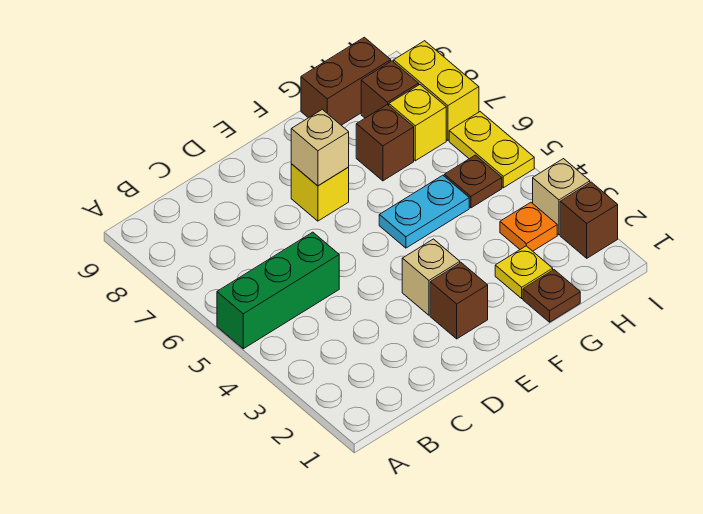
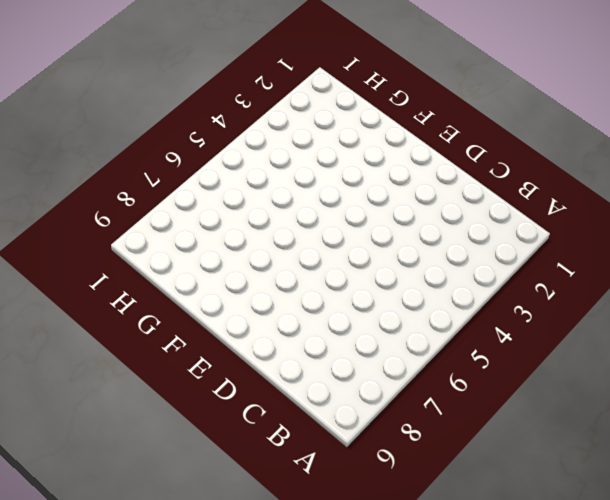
none -> green brick A5:C5 level 1
none -> brown brick E2 level 1
none -> tan brick E3 level 1

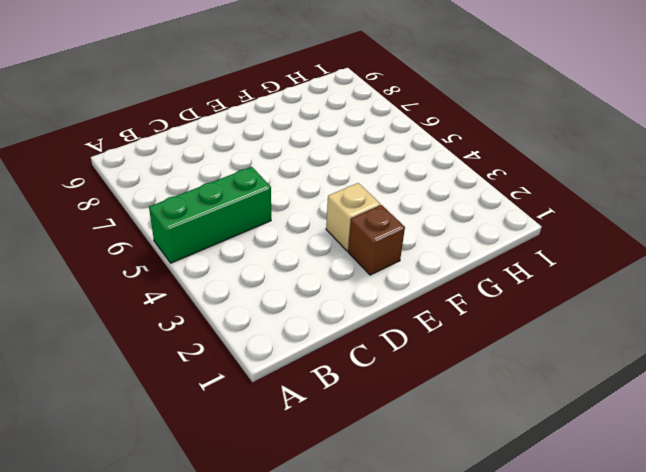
none -> yellow brick E7 level 1
none -> cyan plate F5:G5 level 1
none -> brown plate G1 level 1

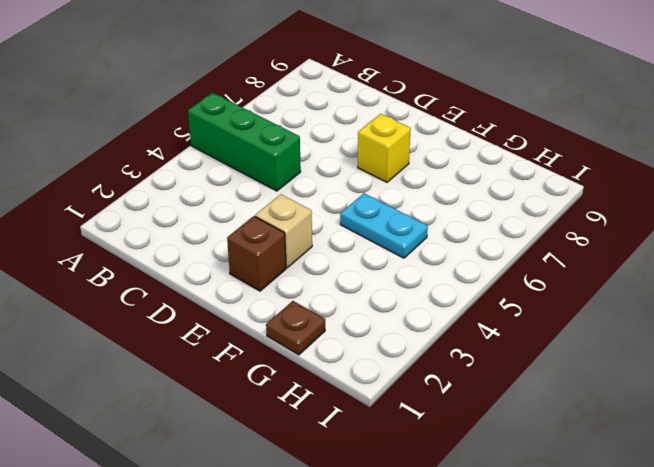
none -> yellow plate G2 level 1
none -> brown brick G7 level 1
none -> brown brick G9:H9 level 1

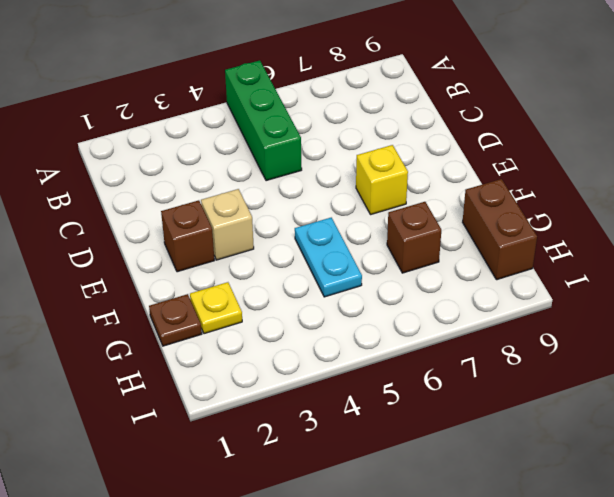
none -> orange plate H3 level 1
none -> brown plate H5 level 1
none -> yellow brick H7 level 1

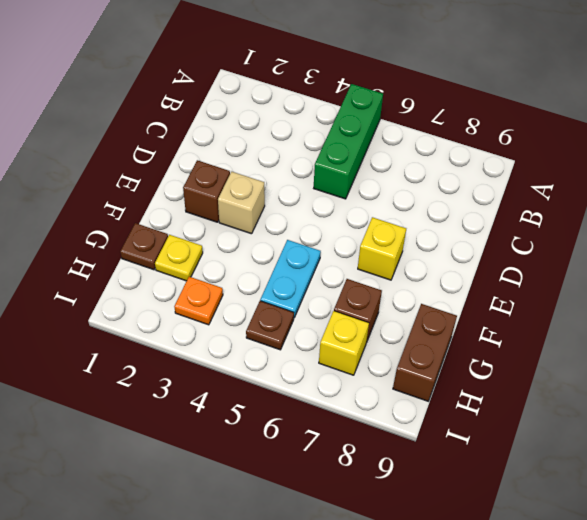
none -> brown brick H8 level 1
none -> brown brick I2 level 1
none -> tan brick I3 level 1

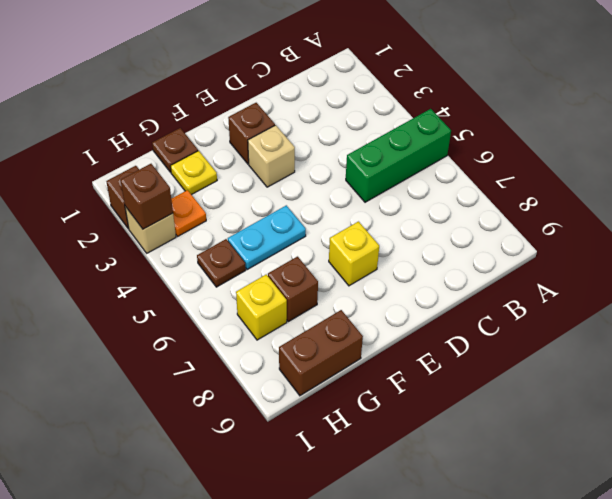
brown brick I3 level 2 -> brown brick H8 level 1
none -> yellow plate I5:I6 level 1
none -> yellow brick I7:I8 level 1
none -> tan brick E7 level 2

